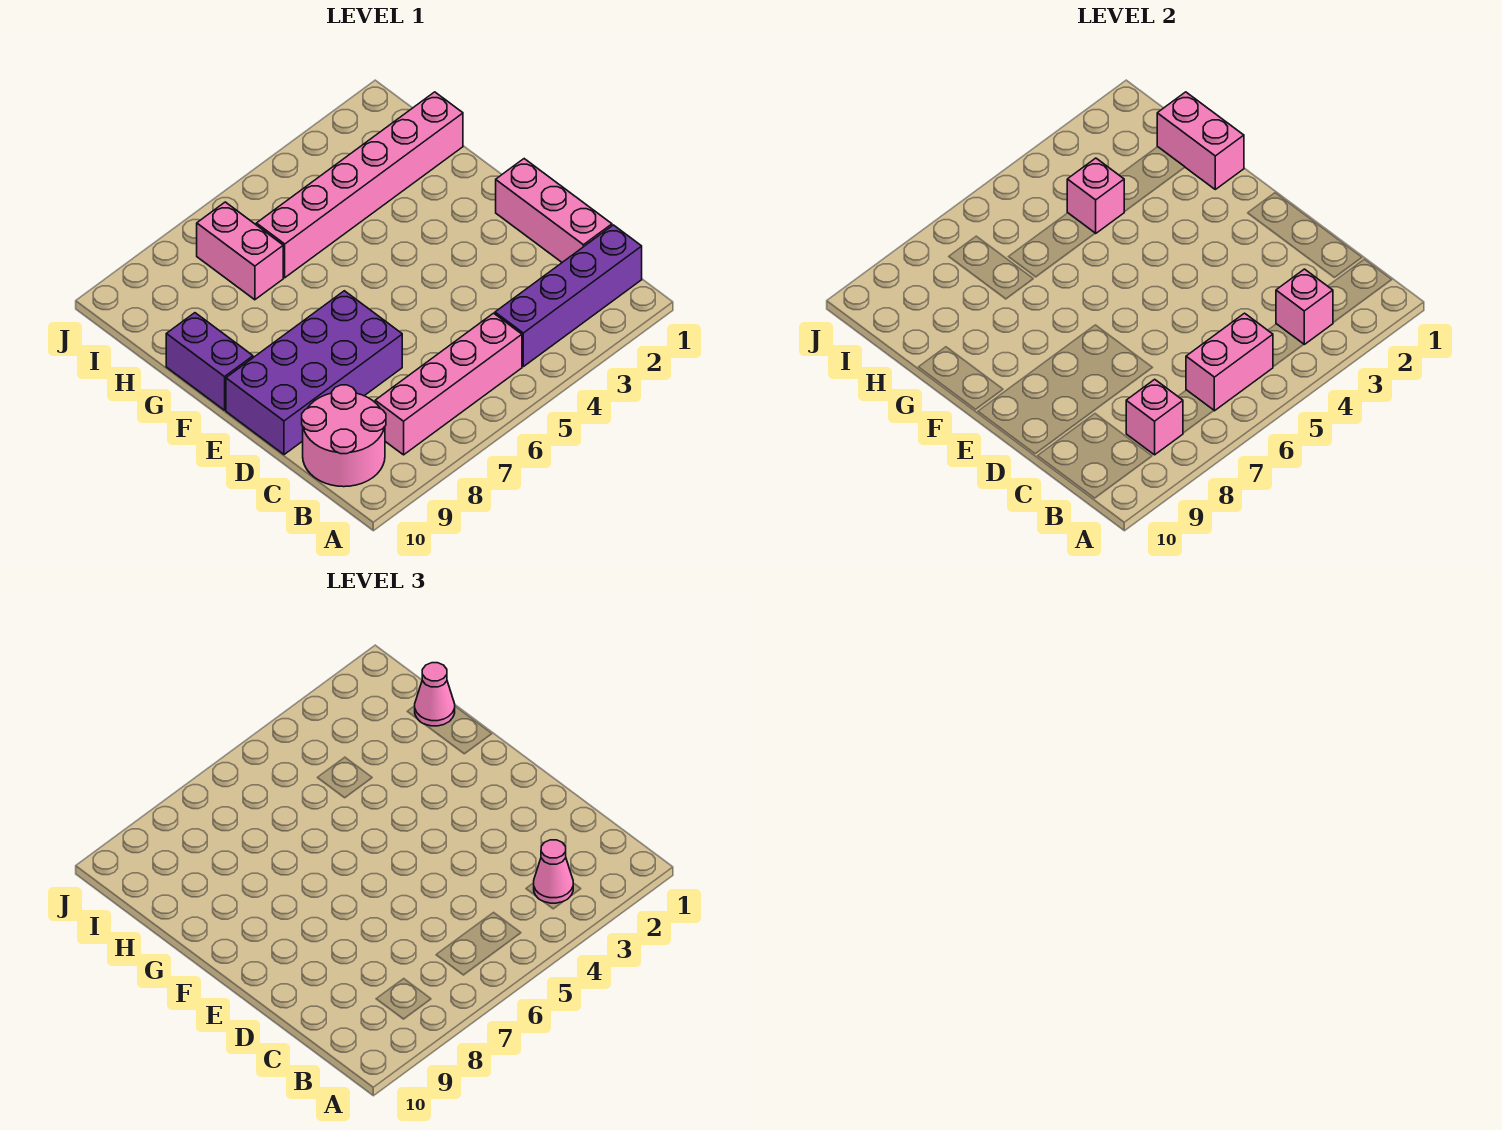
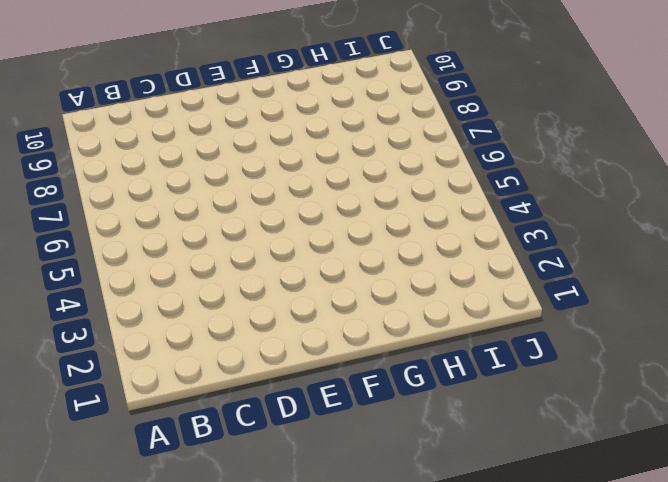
none -> purple brick B1:B4 level 1
none -> pink brick B5:B8 level 1
none -> pink round brick B9:C10 level 1

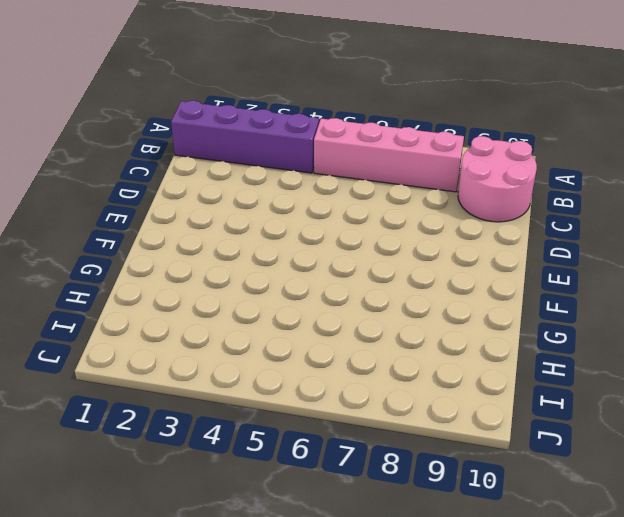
none -> pink brick C1:E1 level 1
none -> purple brick D7:E10 level 1
none -> purple brick F10:G10 level 1

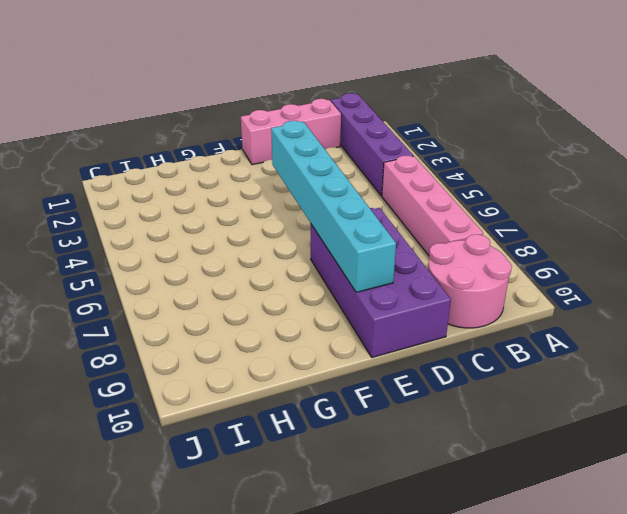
cyan brick E4:E9 level 2 -> none
none -> purple brick F10:G10 level 1
none -> pink brick H1:H6 level 1
none -> pink brick H7:I7 level 1

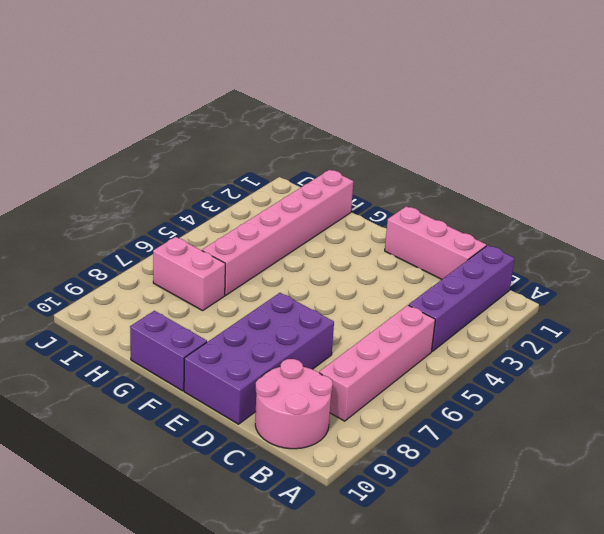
none -> pink brick B3 level 2
none -> pink brick B5:B6 level 2
none -> pink brick B8 level 2

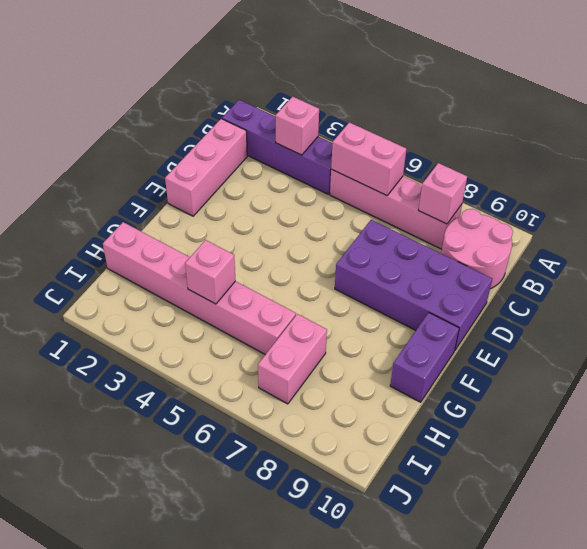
none -> pink brick G1:H1 level 2
none -> pink cone B3 level 3
none -> pink cone H1 level 3

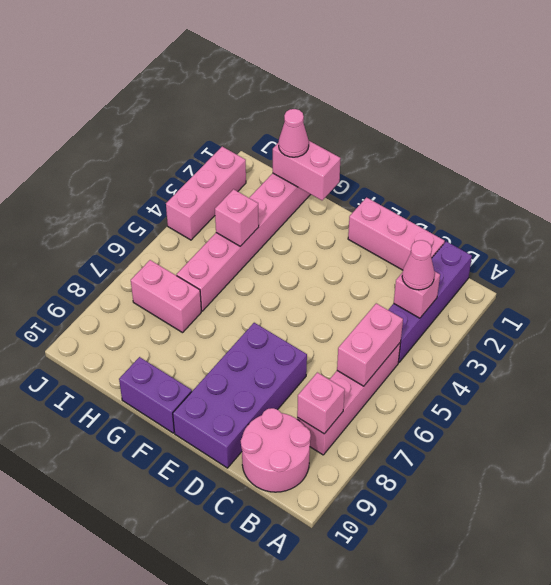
pink brick J2:J4 level 1 -> none

